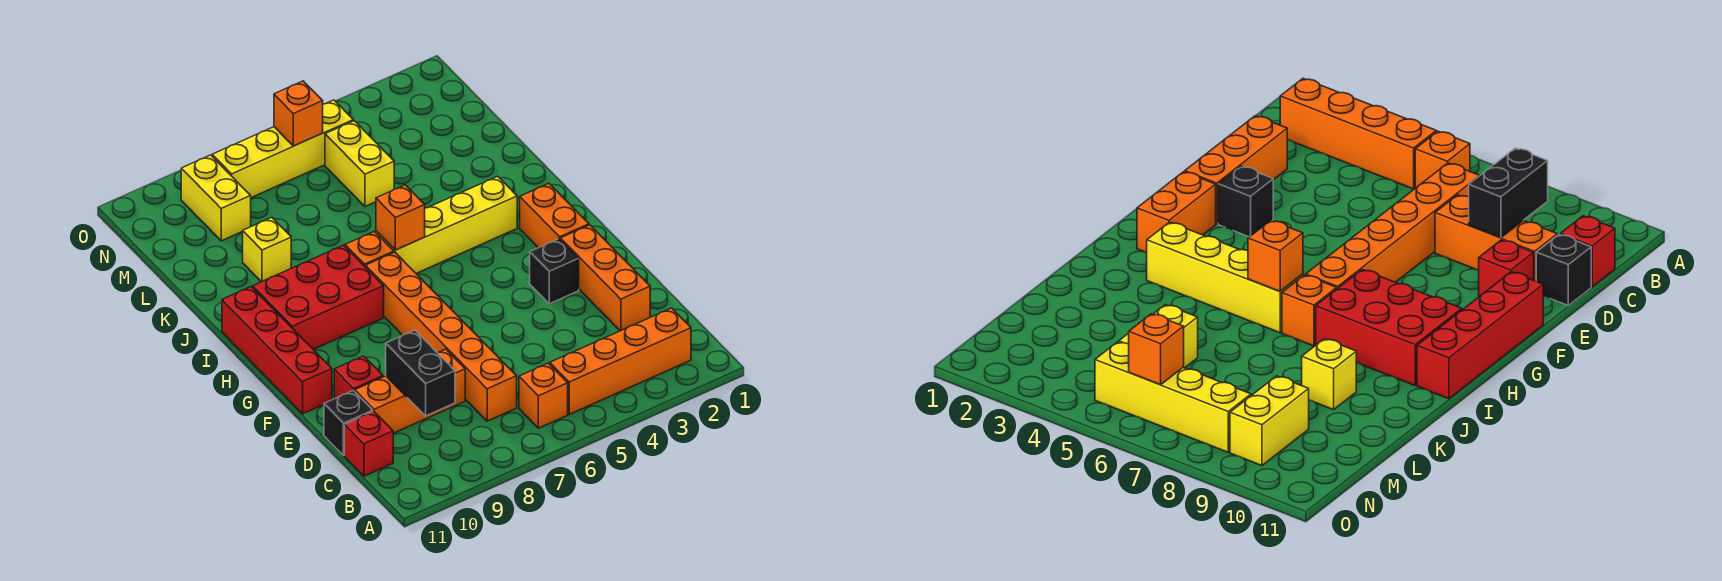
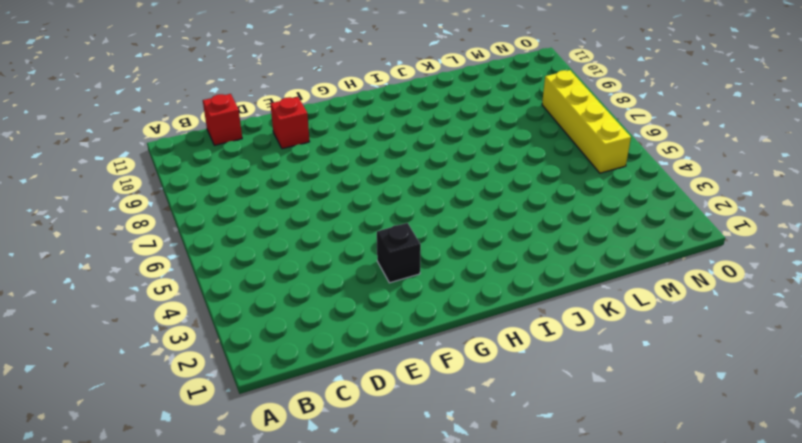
none -> orange brick B2:B5 level 1
none -> orange brick B6 level 1
none -> orange brick C7:H7 level 1

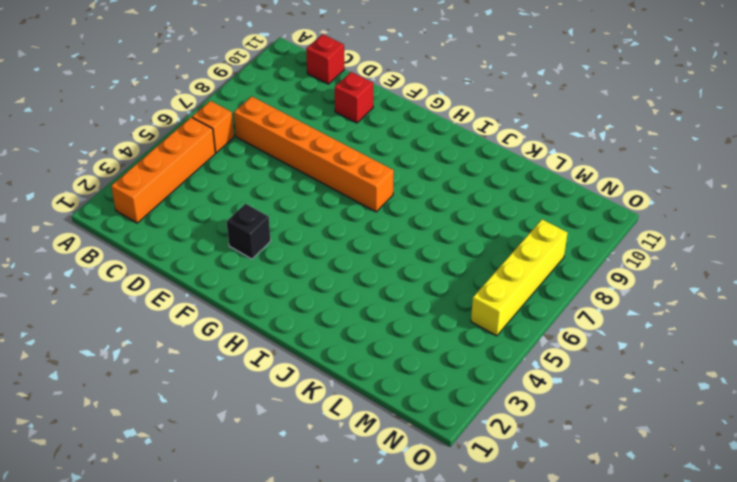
none -> orange brick D2:F2 level 1
none -> orange brick D8:D10 level 1
none -> black brick D11 level 1

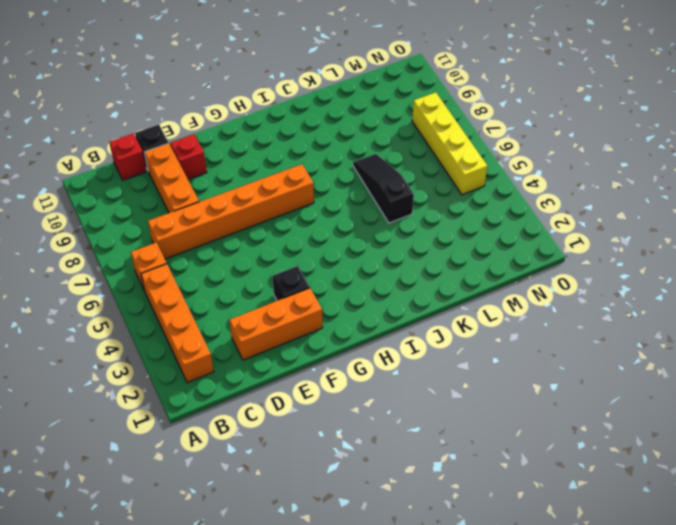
black slope K5:K7 level 1 top 5 -> none
none -> red brick F11:I11 level 1
none -> orange brick G2:H2 level 1
none -> red brick H8:I10 level 1

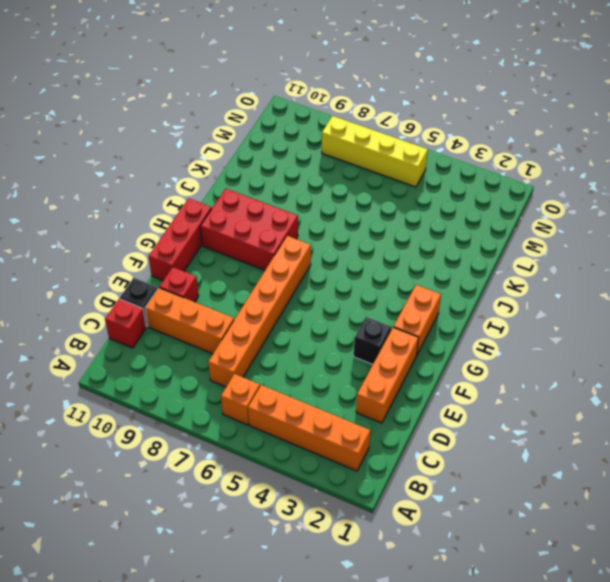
red brick F11:H11 level 1 -> red brick F11:I11 level 1
none -> yellow brick I3:I6 level 1
none -> orange brick I7 level 1
none -> yellow brick K9 level 1

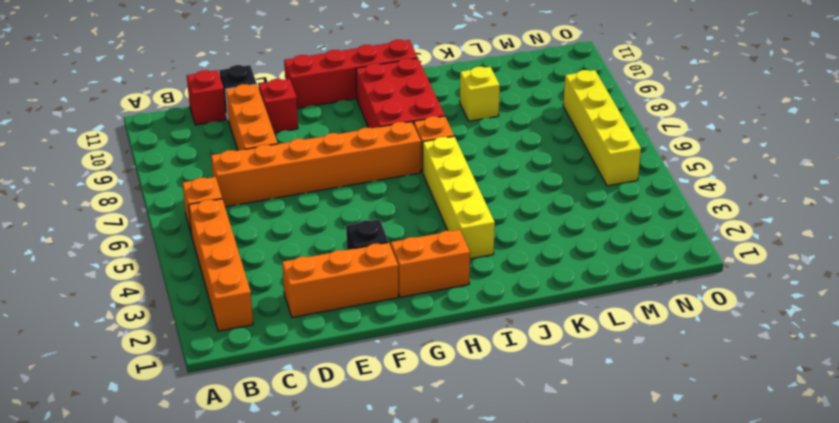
none -> yellow brick L5:M5 level 1
none -> yellow brick M9:N9 level 1
none -> black brick C9:D9 level 2

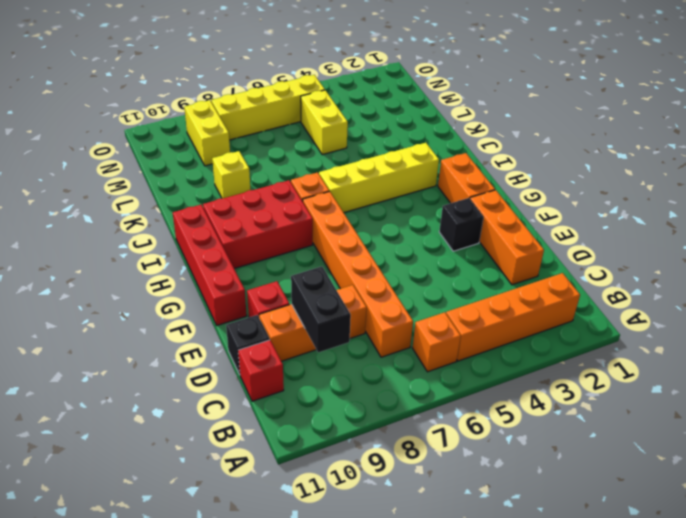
none -> orange brick I6 level 2
none -> orange brick N6 level 2

